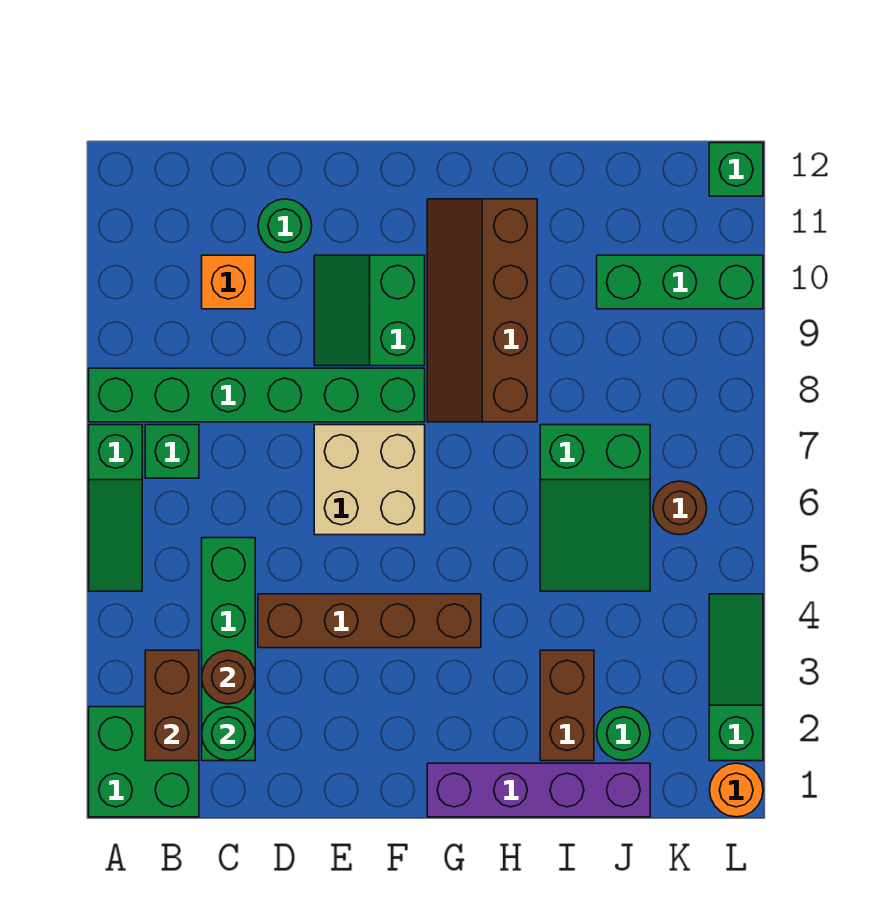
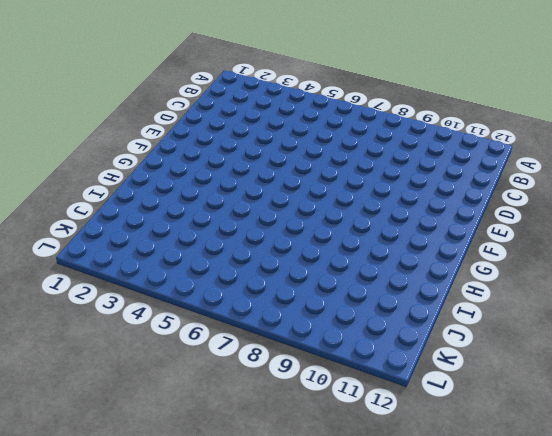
none -> green brick A1:B2 level 1
none -> green slope A5:A7 level 1 top 7
none -> green brick A8:F8 level 1

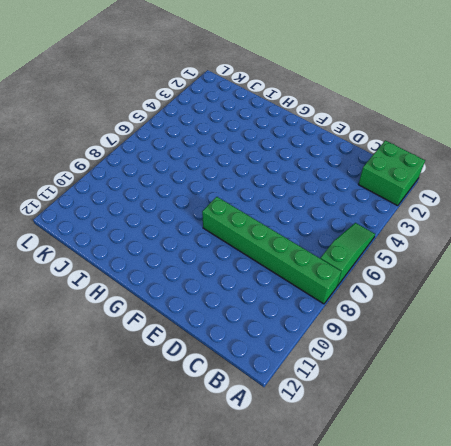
none -> green brick B7 level 1
none -> green brick C2:C5 level 1
none -> orange brick C10 level 1

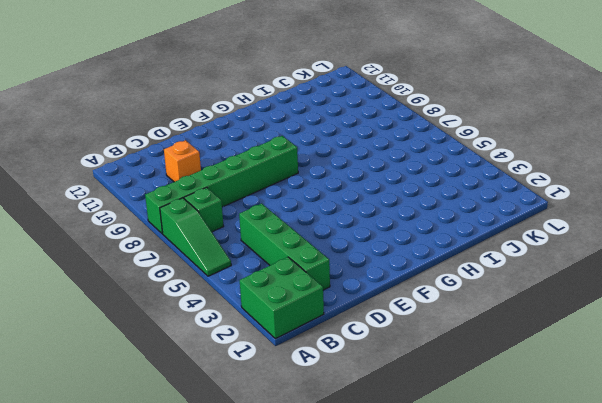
none -> brown brick D4:G4 level 1
none -> green round brick D11 level 1
none -> tan brick E6:F7 level 1

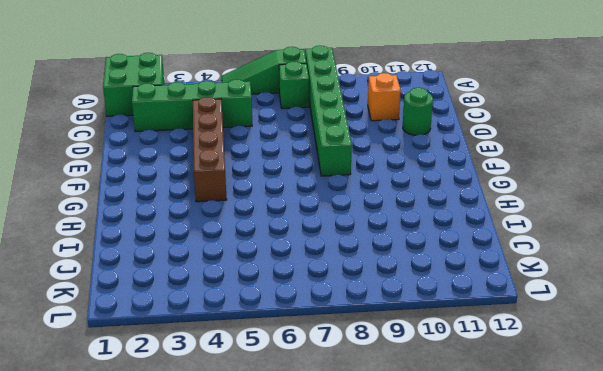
none -> tan brick E6:F7 level 1
none -> green slope E9:F10 level 1 top F
none -> purple brick G1:J1 level 1

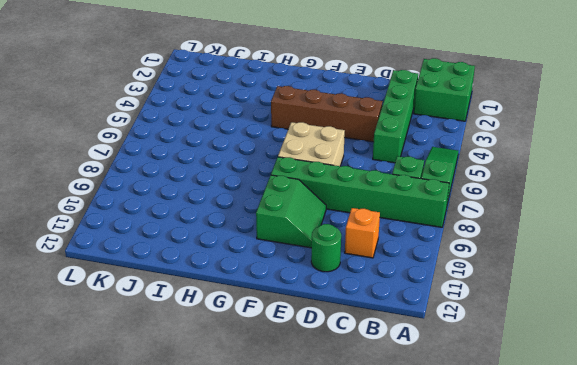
none -> purple brick G1:J1 level 1
none -> brown slope G8:H11 level 1 top H
none -> brown brick I2:I3 level 1

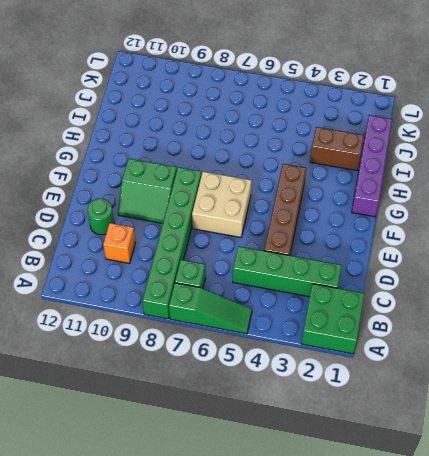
none -> brown slope G8:H11 level 1 top H
none -> green slope I5:J7 level 1 top 7
none -> green round brick J2 level 1

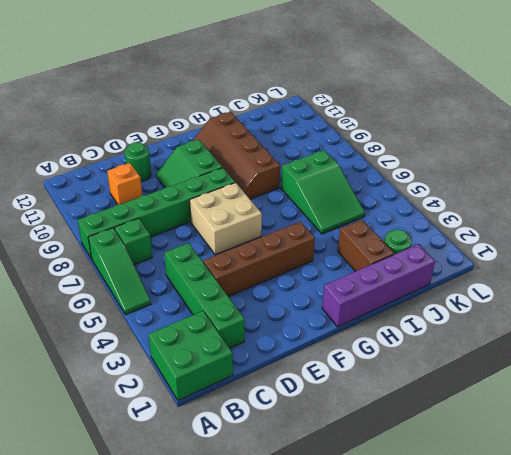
none -> green brick J10:L10 level 1
none -> brown round brick K6 level 1
none -> orange round brick L1 level 1

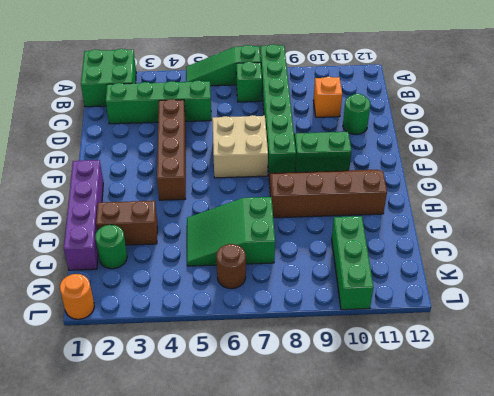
none -> green slope L2:L4 level 1 top 2
none -> green brick L12 level 1
none -> brown brick B2:B3 level 2

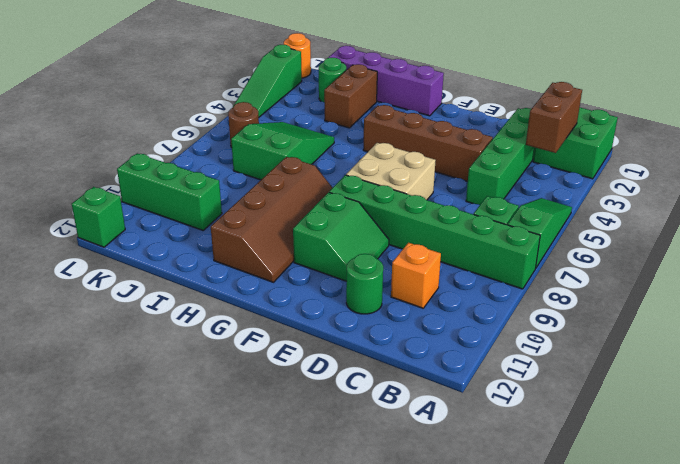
none -> green round brick C2 level 2
none -> brown round brick C3 level 2

